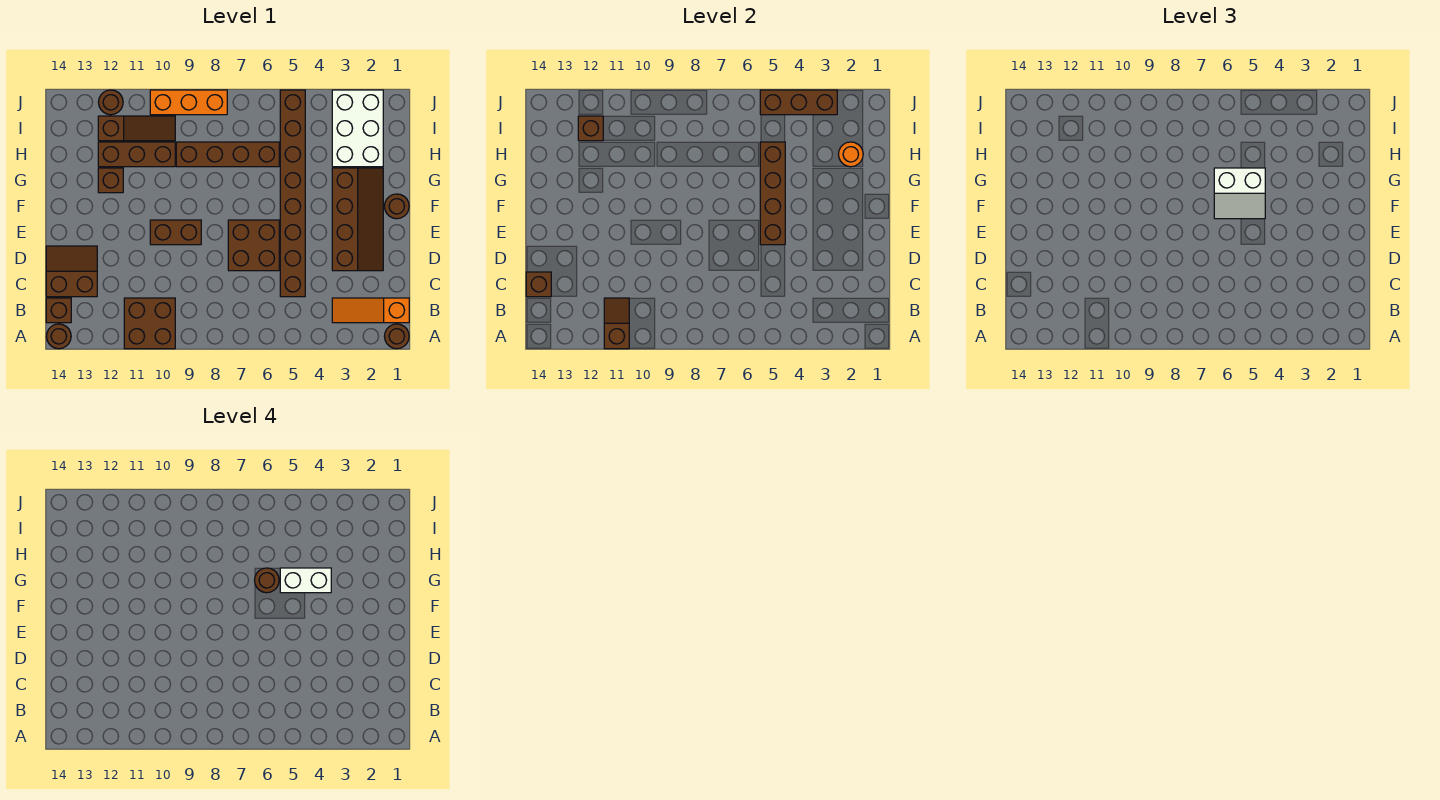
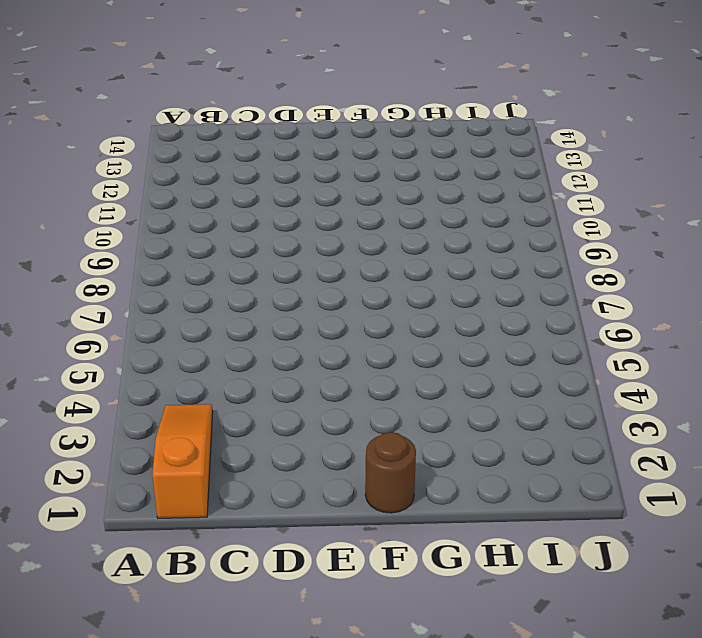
none -> brown round brick A1 level 1
none -> brown brick A10:B11 level 1
none -> brown round brick A14 level 1

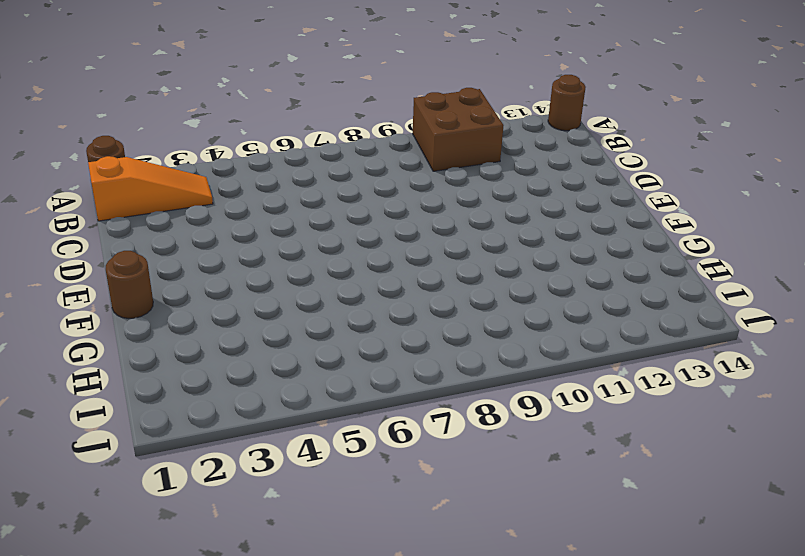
none -> brown brick B14 level 1
none -> brown brick C5:J5 level 1
none -> brown slope C13:D14 level 1 top C

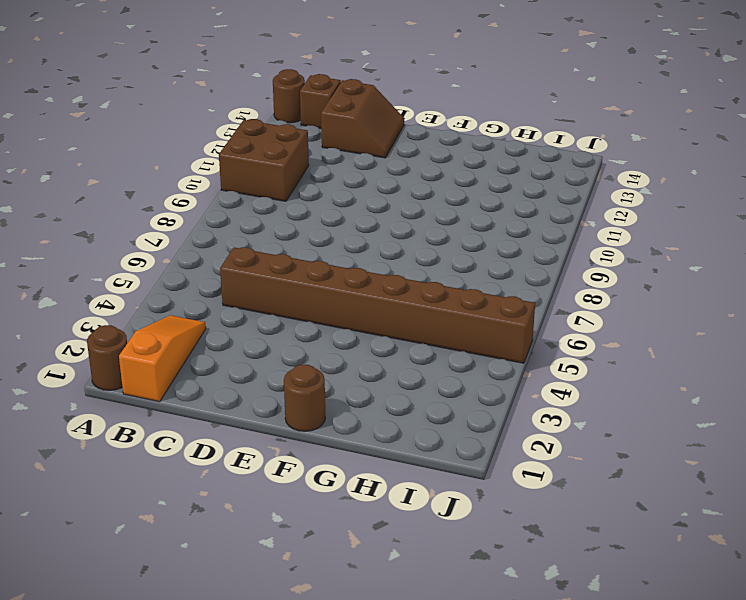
none -> brown slope D2:G3 level 1 top 3
none -> brown brick D6:E7 level 1
none -> brown brick E9:E10 level 1

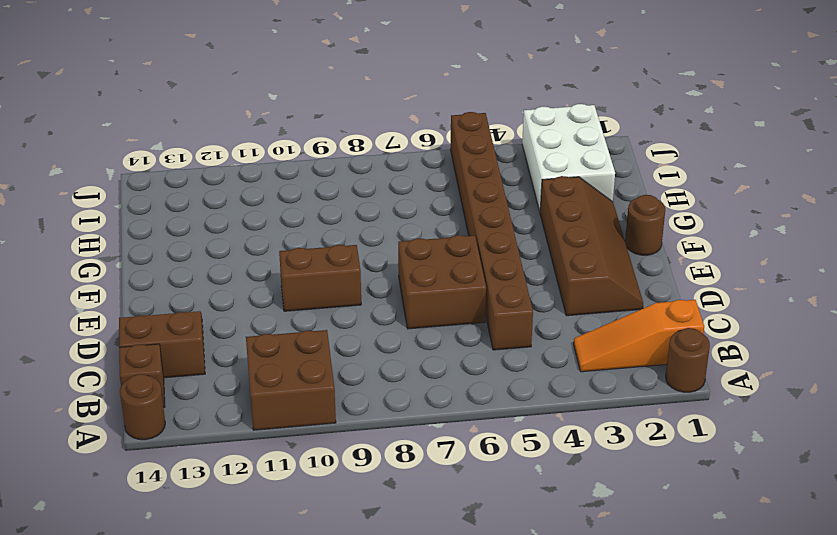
none -> brown brick G12 level 1
none -> brown brick H6:H9 level 1
none -> brown brick H10:H12 level 1

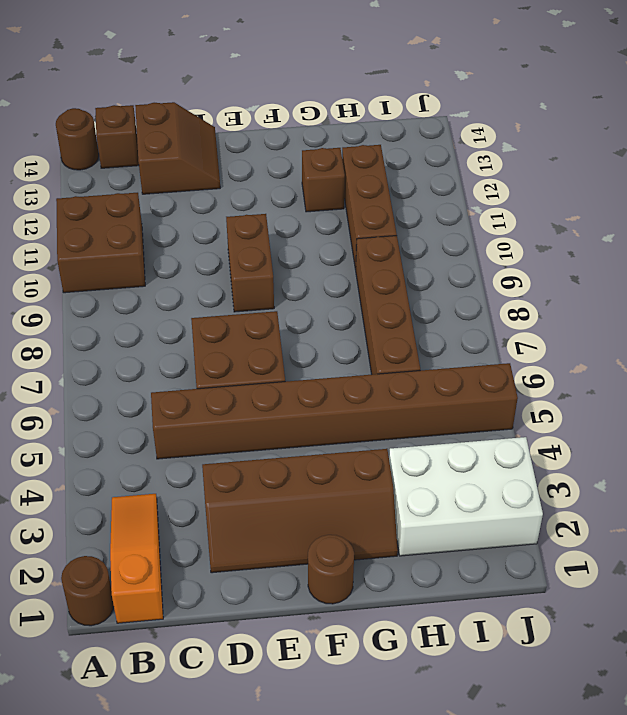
none -> brown slope I10:I12 level 1 top 12
none -> orange brick J8:J10 level 1
none -> brown round brick J12 level 1

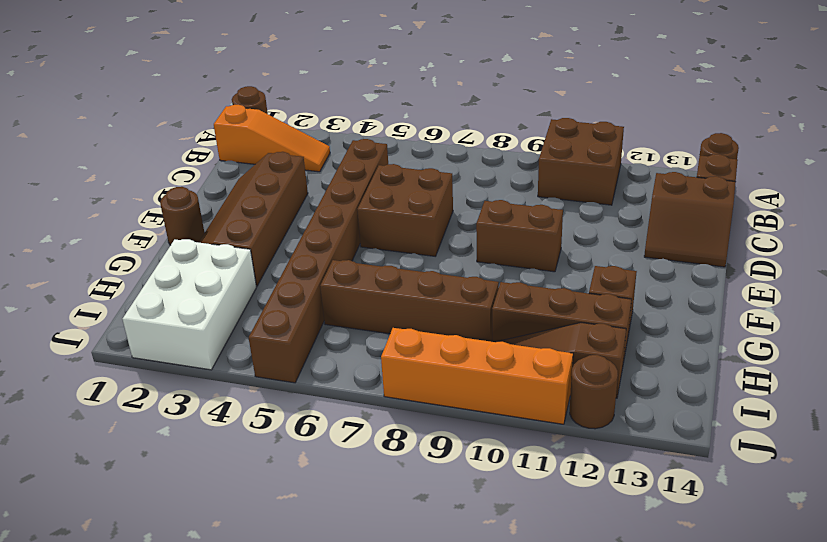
orange brick J8:J11 level 1 -> orange brick J8:J10 level 1
none -> brown slope A11:B11 level 2 top A
none -> brown brick C14 level 2
none -> brown brick E5:H5 level 2

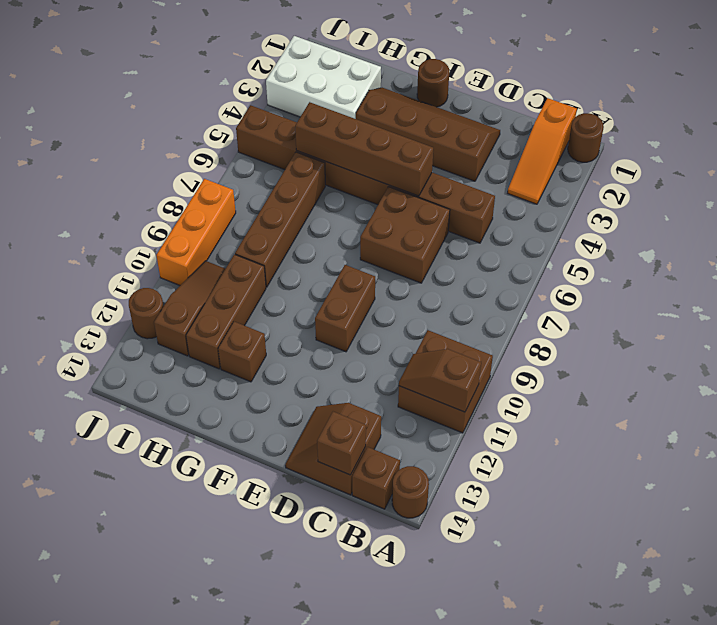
none -> orange round brick H2 level 2
none -> brown brick I12 level 2
none -> brown brick J3:J5 level 2

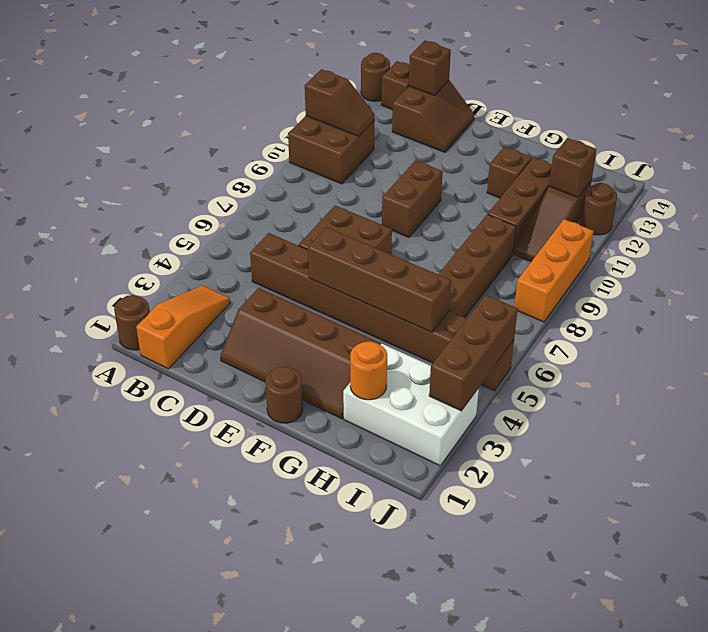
none -> white slope F5:G6 level 3 top G
none -> white brick G4:G5 level 4
none -> brown round brick G6 level 4

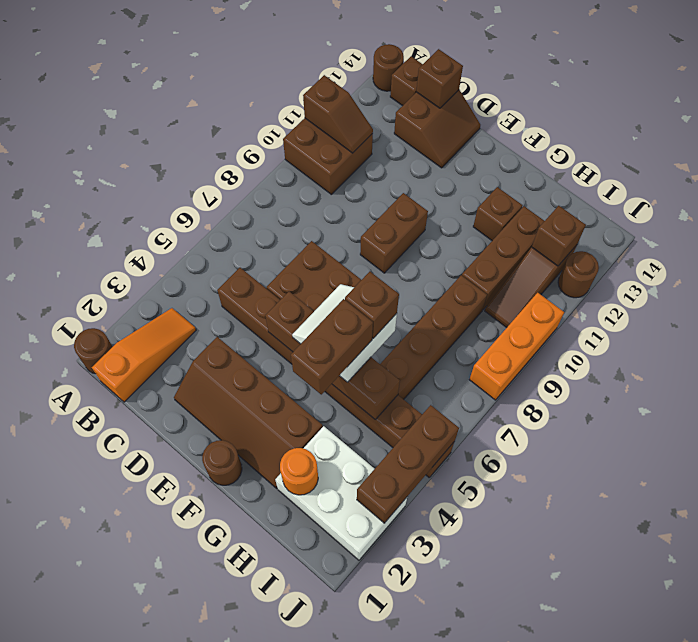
brown brick G4:G5 level 4 -> white brick G4:G5 level 4
brown brick G6 level 4 -> brown round brick G6 level 4

